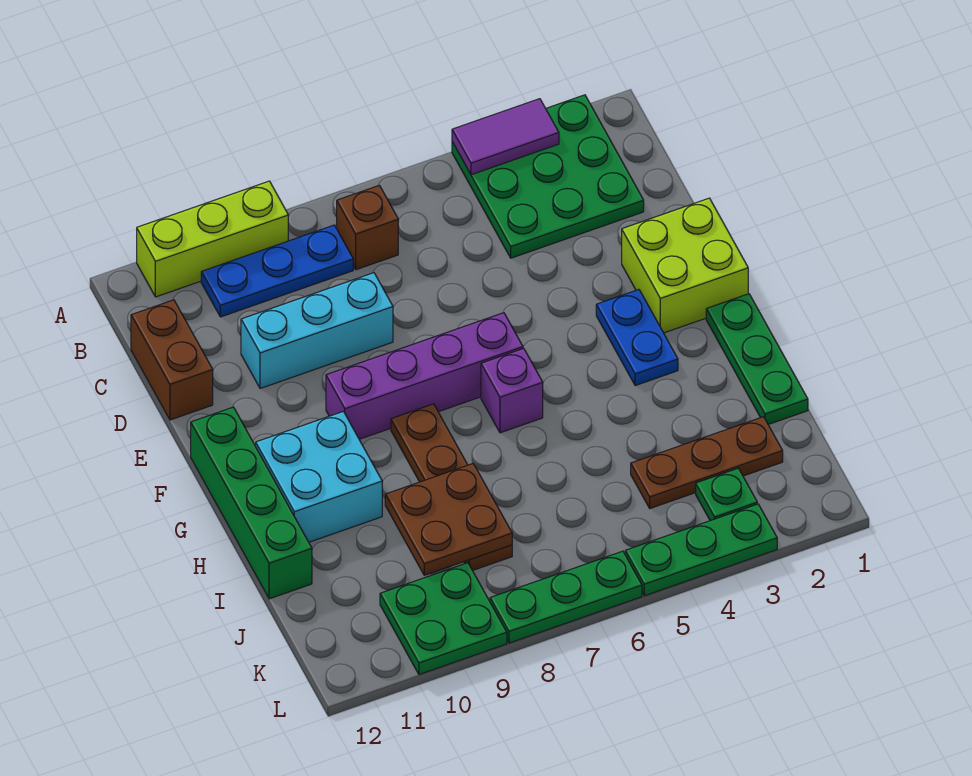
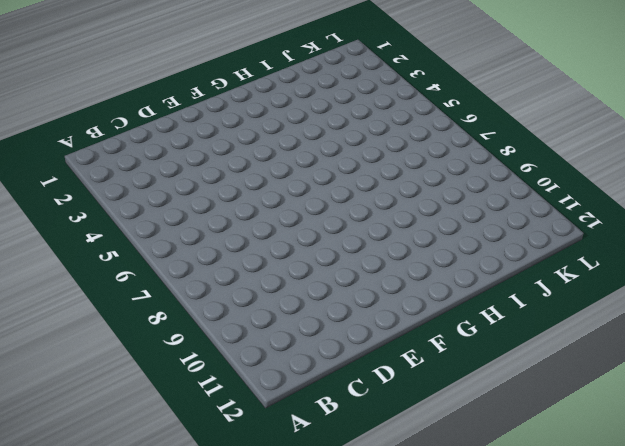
none -> green plate A2:C4 level 1
none -> lime brick A9:A11 level 1
none -> brown brick B7 level 1

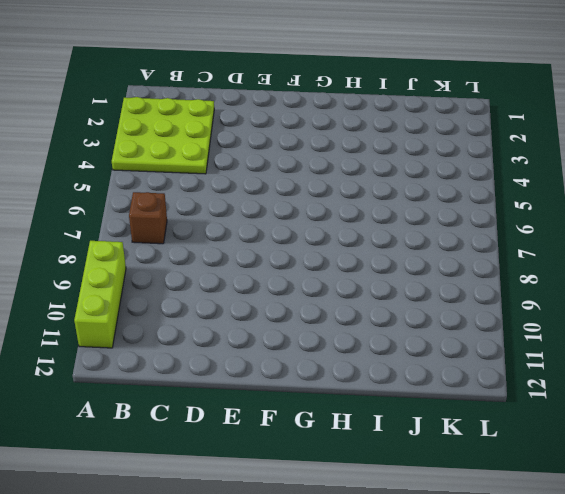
lime plate A2:C4 level 1 -> green plate A2:C4 level 1
none -> blue plate B8:B10 level 1
none -> brown brick C12:D12 level 1
none -> cyan brick D8:D10 level 1

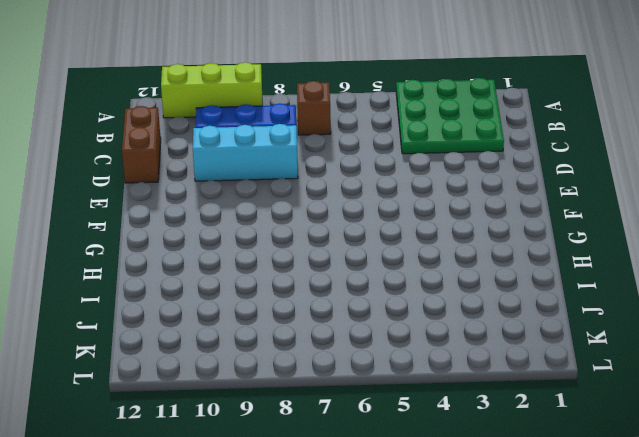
none -> lime brick E1:F2 level 1
none -> blue plate F3:G3 level 1
none -> purple brick F6:F9 level 1

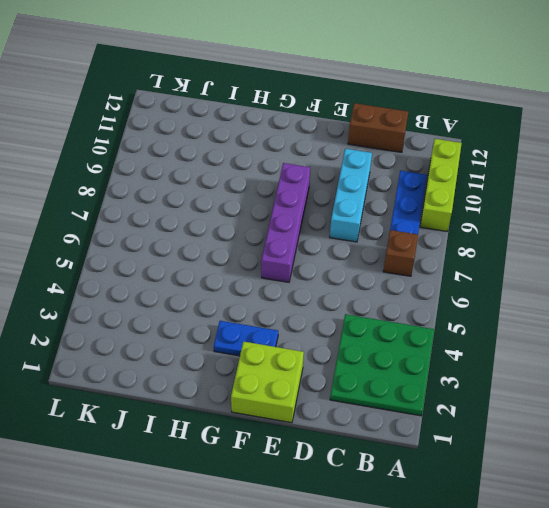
none -> green brick F12:I12 level 1
none -> green plate G1:I1 level 1
none -> purple brick G6 level 1

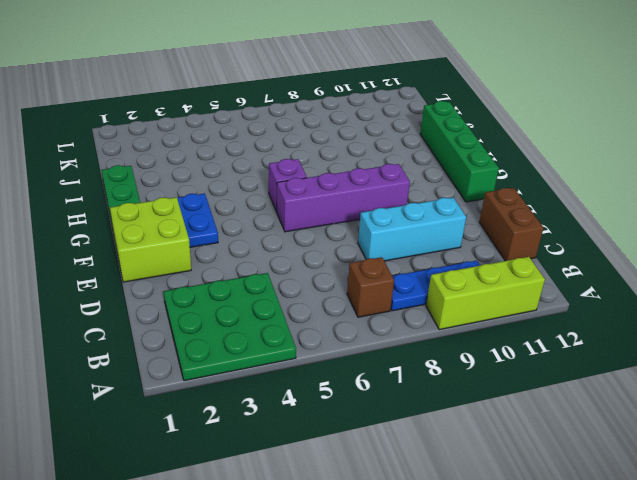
none -> brown plate G8:J8 level 1
none -> cyan brick G10:H11 level 1
none -> brown plate J2:J4 level 1

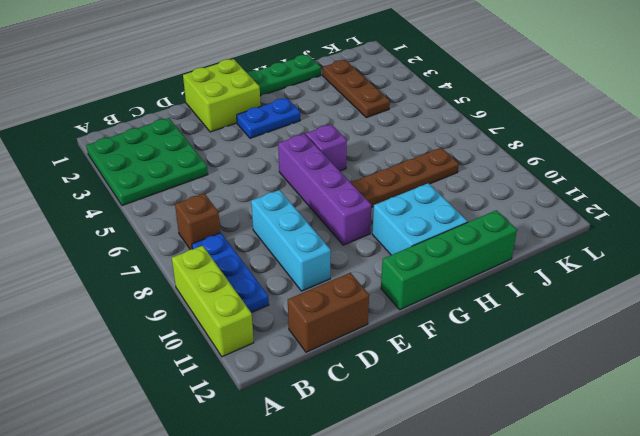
none -> green plate K3 level 1
none -> green plate K9:L10 level 1
none -> green plate L3:L5 level 1

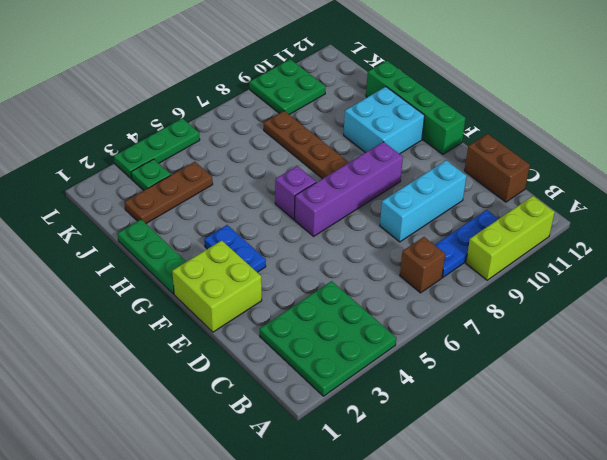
none -> green plate L6:L8 level 1
none -> purple tile A3:A4 level 2
none -> brown plate I8:J9 level 2

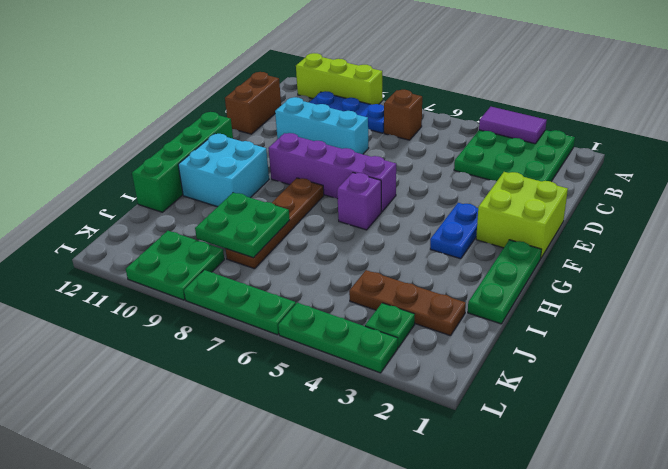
green plate I8:J9 level 2 -> brown plate I8:J9 level 2

